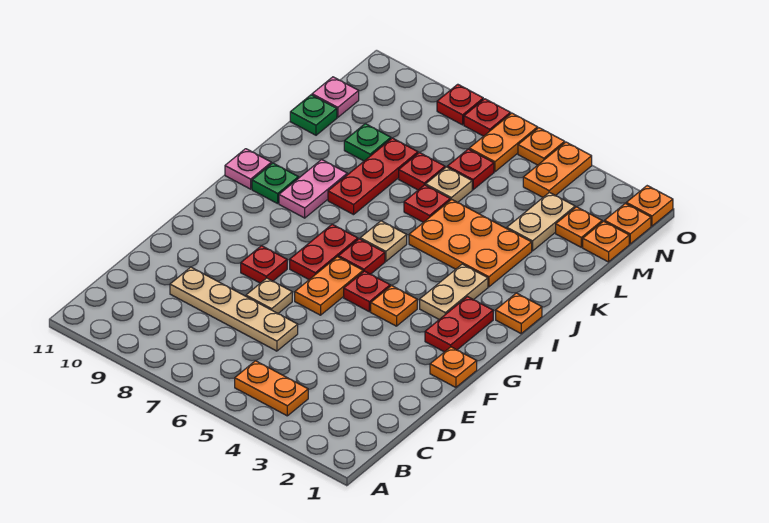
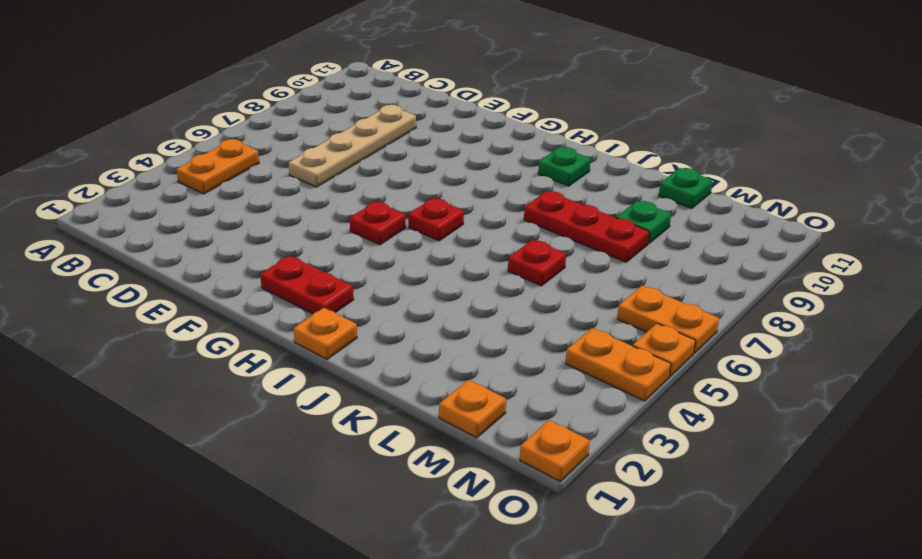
none -> tan plate E7 level 1
none -> orange plate F1 level 1
none -> orange plate F6:G6 level 1
none -> red plate F8 level 1

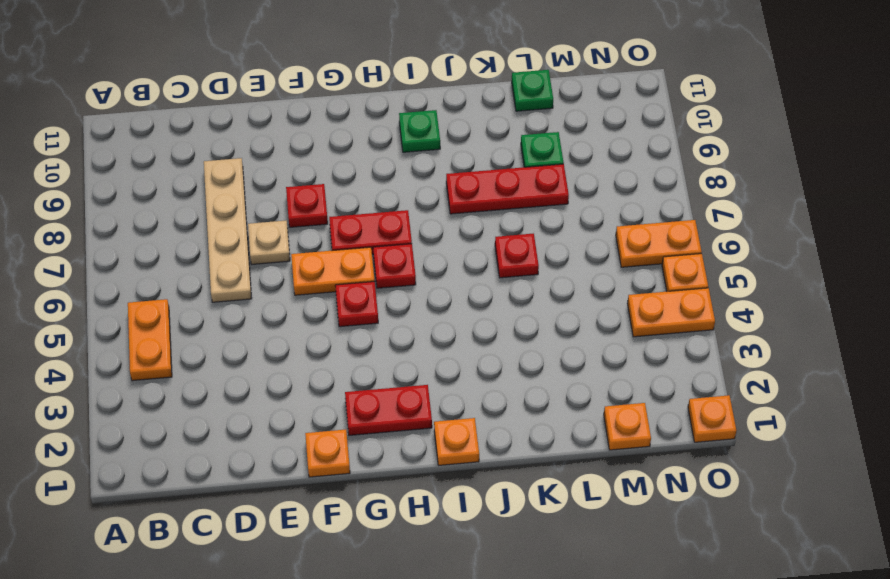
none -> orange plate G4 level 1
none -> tan plate H3:I3 level 1
none -> tan plate I6 level 1
none -> pink plate I9:J9 level 1

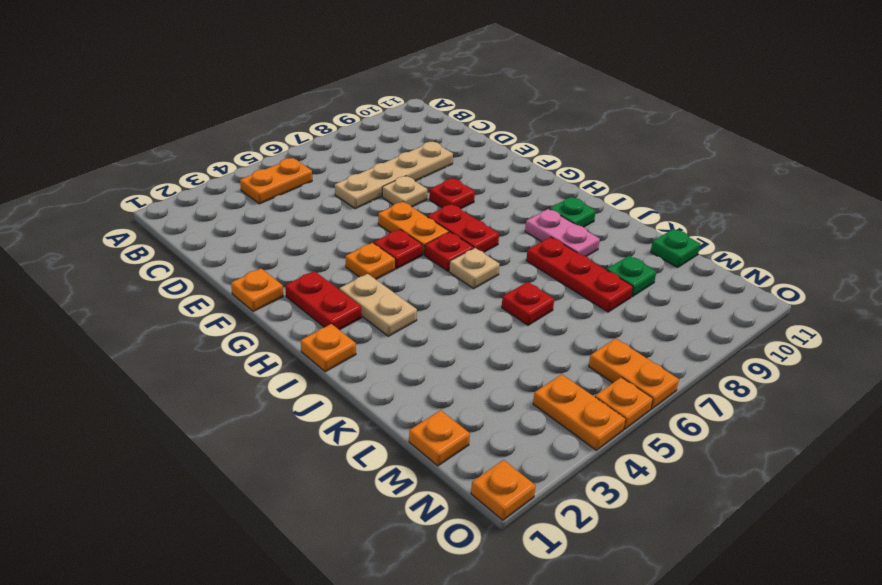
none -> pink plate I11 level 1
none -> orange plate J3:K5 level 1
none -> tan plate L3:M3 level 1
none -> tan plate L6 level 1

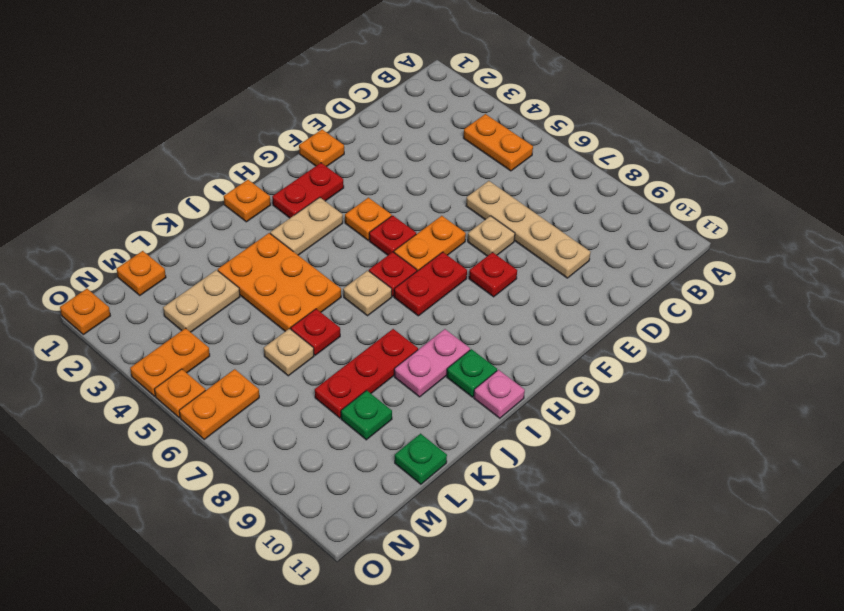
none -> red plate L7 level 1
none -> orange plate M2 level 1
none -> red plate M6 level 1
none -> pink plate M11 level 1

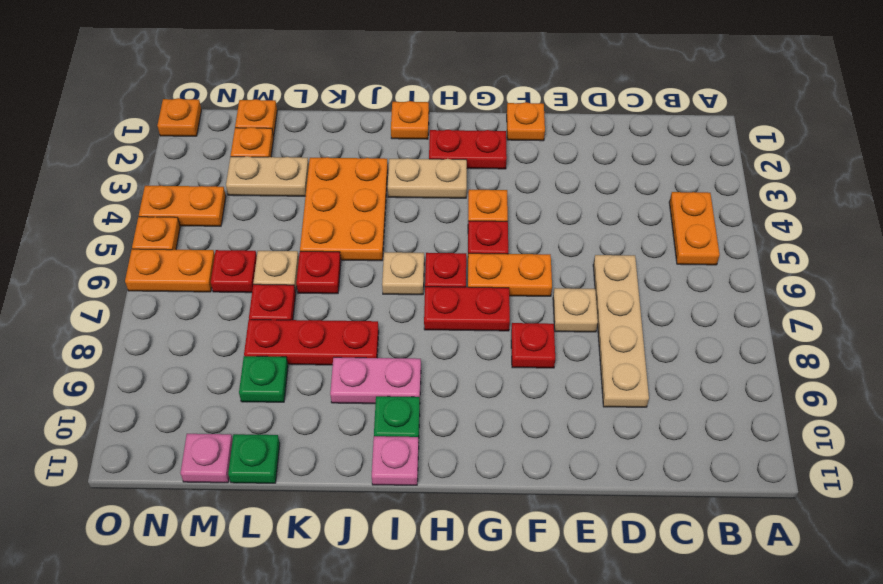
none -> orange plate N1 level 1
none -> red plate O7 level 1
none -> red plate O8 level 1

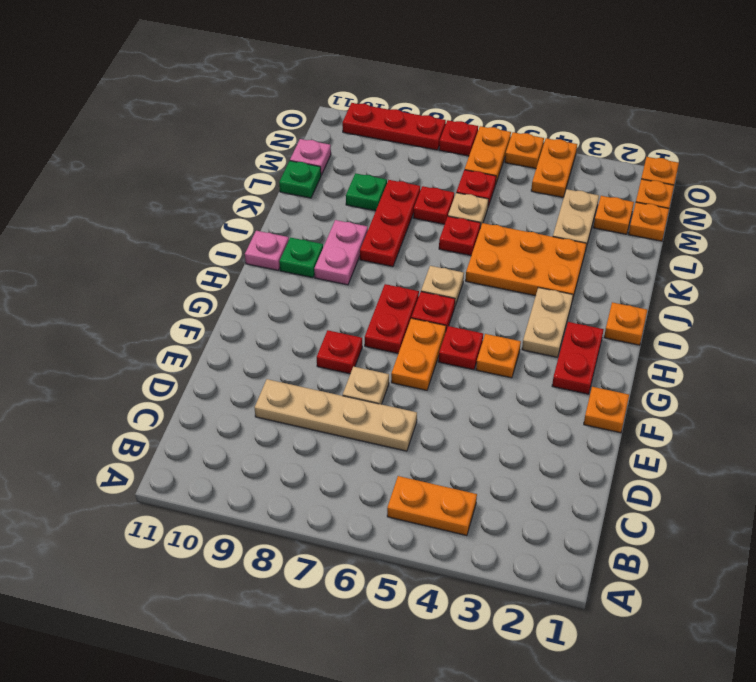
red plate O8:O10 level 1 -> red plate O8 level 1

